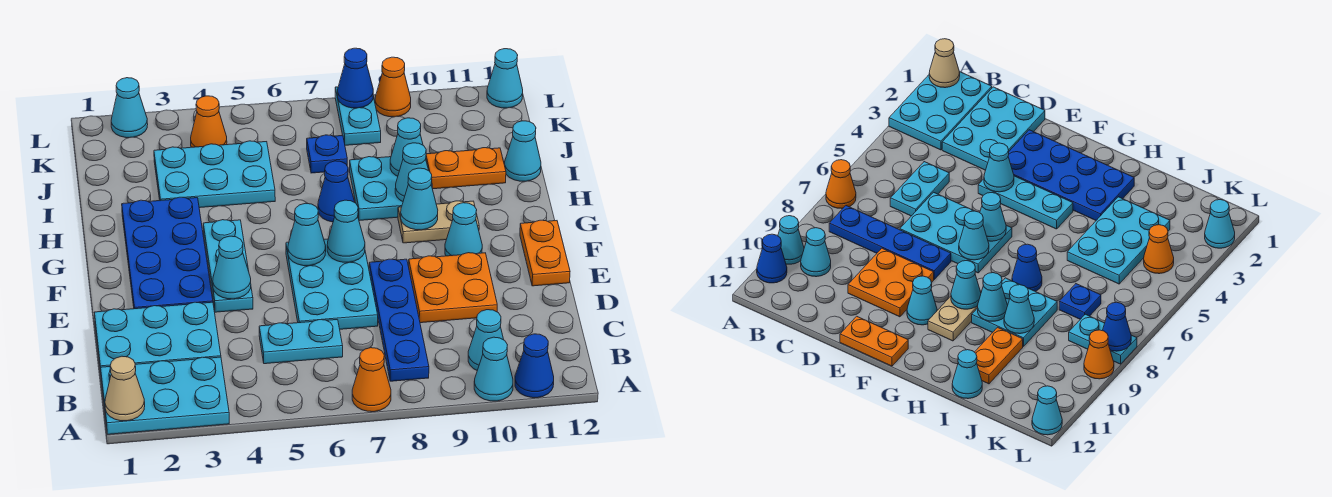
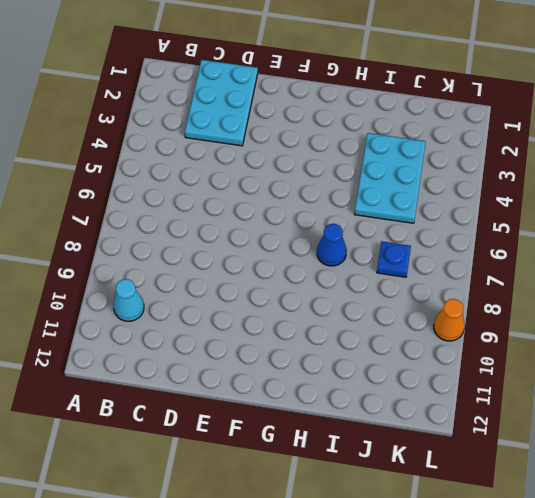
none -> cyan plate A1:B3 level 1
none -> orange cone A7 level 1
none -> cyan cone A10 level 1
none -> blue cone A11 level 1

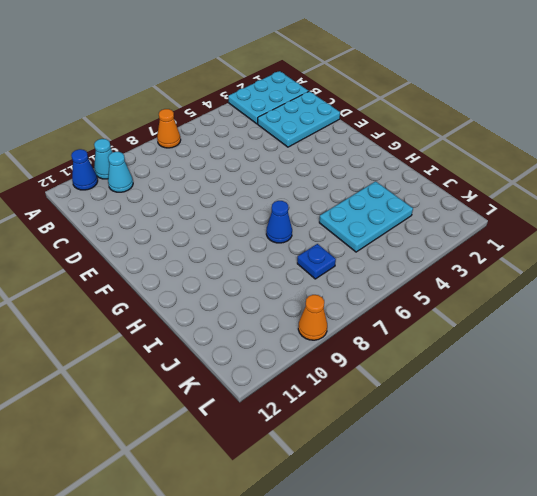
none -> blue plate B8:E8 level 1
none -> cyan plate C5:C6 level 1
none -> cyan plate D6:F7 level 1
none -> orange plate D9:E10 level 1

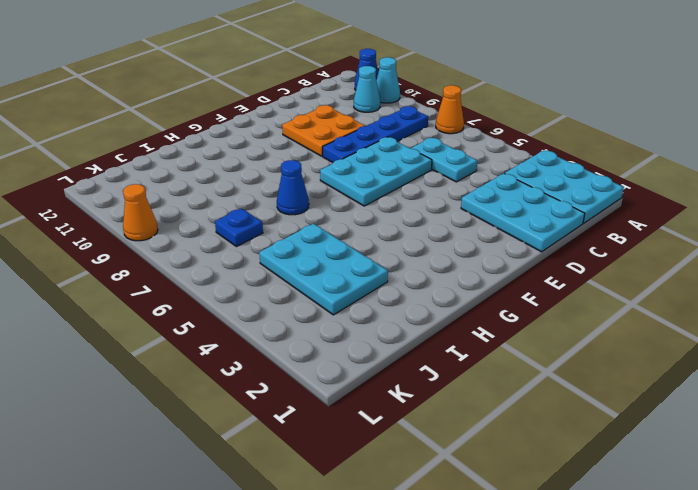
none -> blue plate E2:H3 level 1
none -> cyan plate E4:G4 level 1
none -> orange plate E12:F12 level 1
none -> cyan cone F10 level 1

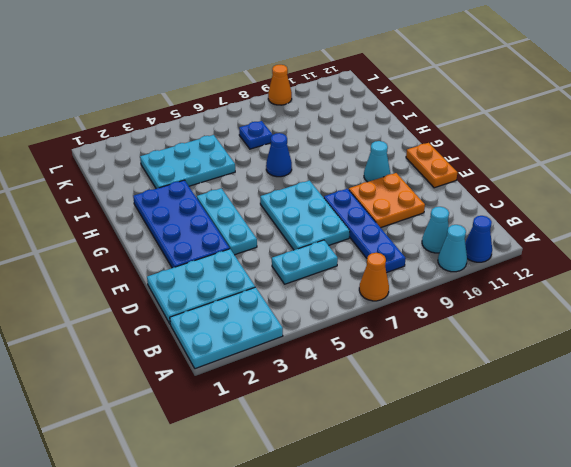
none -> tan plate G9:G10 level 1
none -> cyan plate H8:I9 level 1
none -> orange plate I10:I11 level 1
none -> cyan cone I12 level 1

